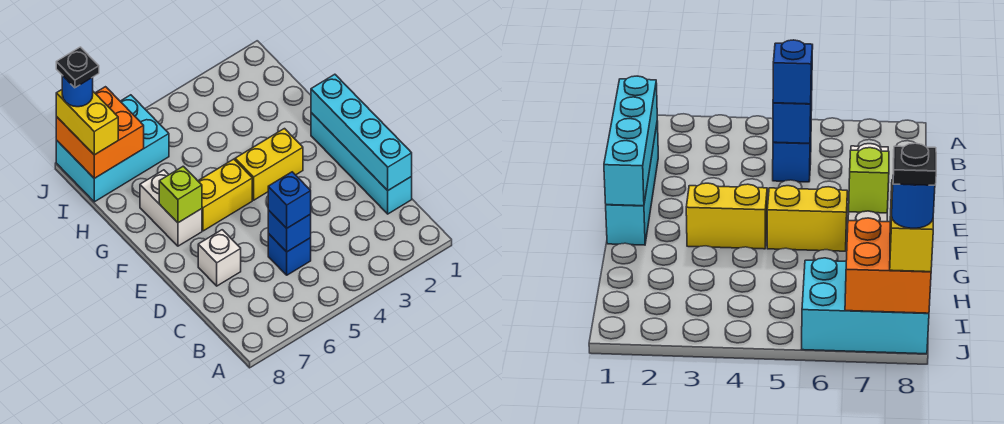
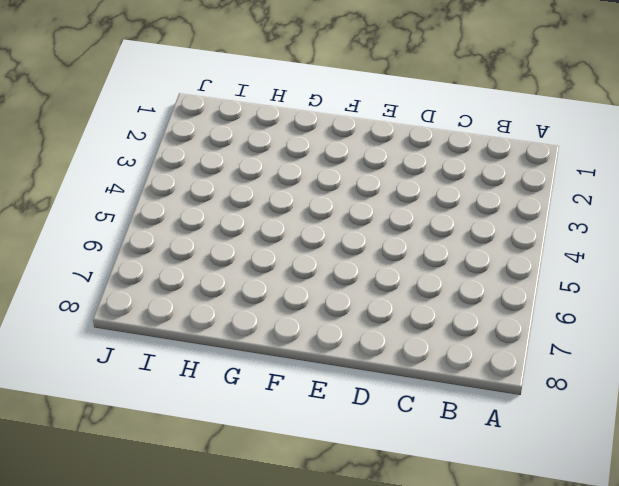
none -> cyan brick C1:F1 level 1
none -> blue brick C5 level 1
none -> white brick D7 level 1

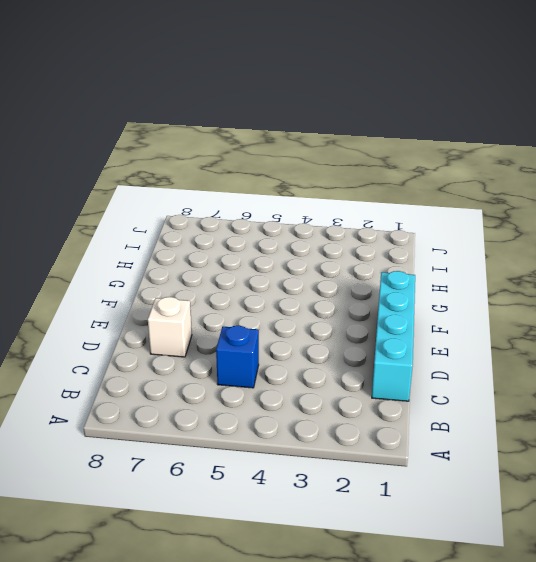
none -> yellow brick F3:F4 level 1
none -> yellow brick F5:F6 level 1
none -> white brick F7:G7 level 1

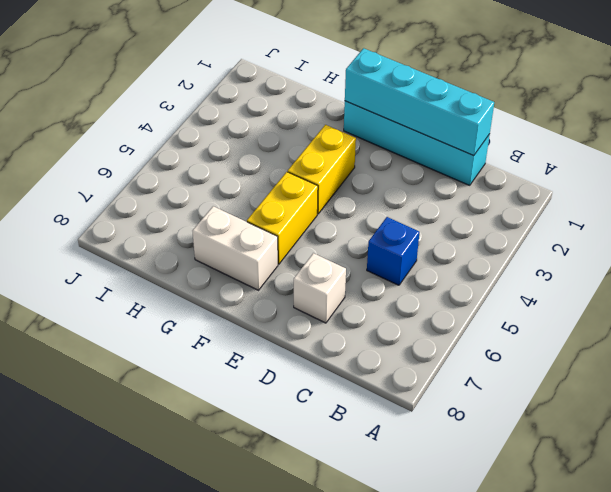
none -> cyan brick I6:J8 level 1
none -> blue brick C5 level 2
none -> lime brick F7 level 2

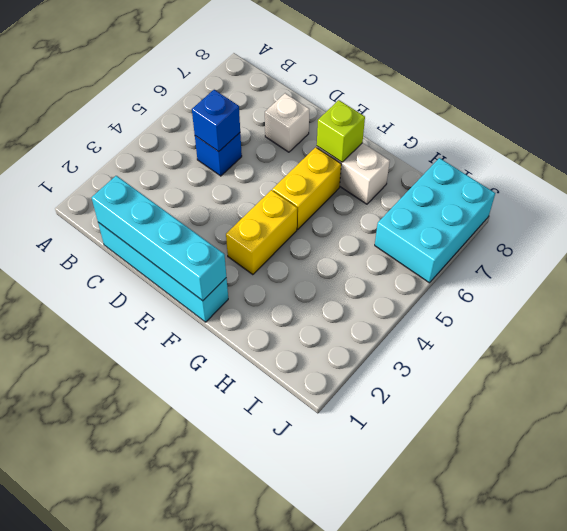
none -> orange brick I7:J8 level 2
none -> blue brick C5 level 3
none -> yellow brick I8:J8 level 3

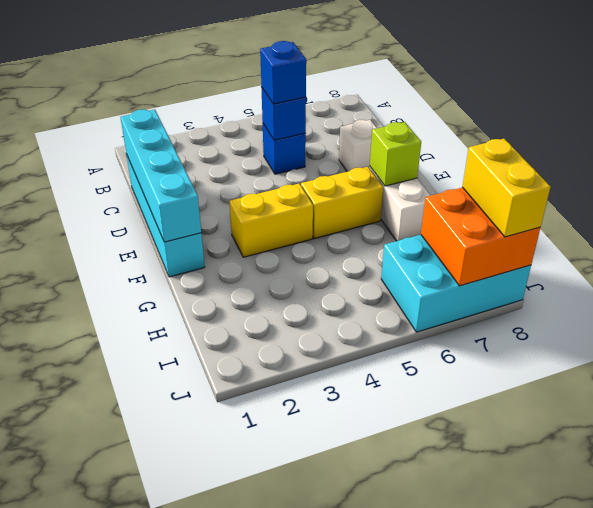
none -> blue round brick J8 level 4
none -> black plate J8 level 5

